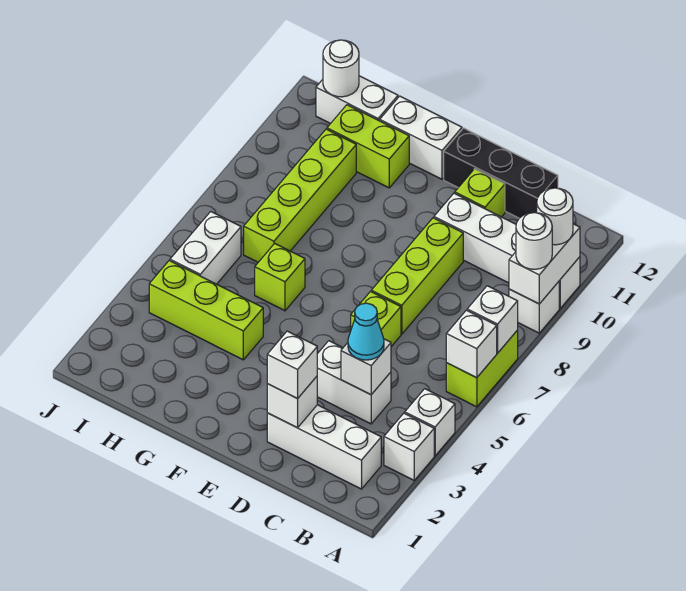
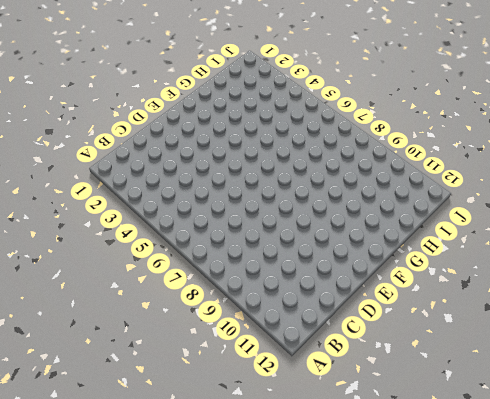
none -> white brick A3 level 1
none -> white brick A4 level 1
none -> lime brick A6:A7 level 1

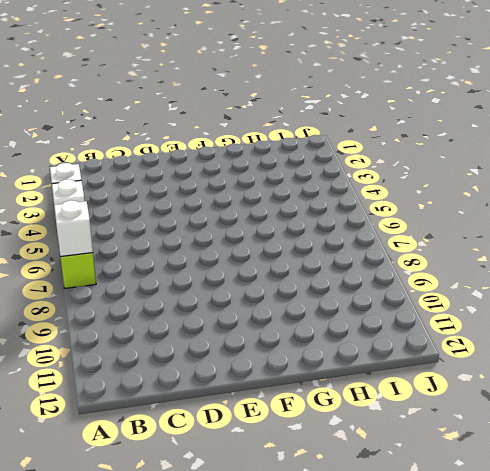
none -> white brick A9 level 1
none -> white brick A10:D10 level 1
none -> white brick B2:D2 level 1

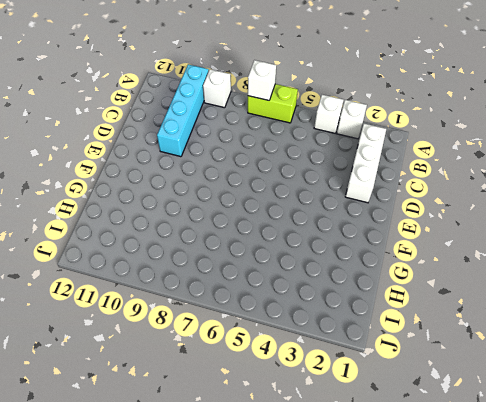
cyan brick A10:D10 level 1 -> white brick A10:D10 level 1
none -> white brick C4:D4 level 1
none -> black brick C12:E12 level 1
none -> lime brick D6 level 1

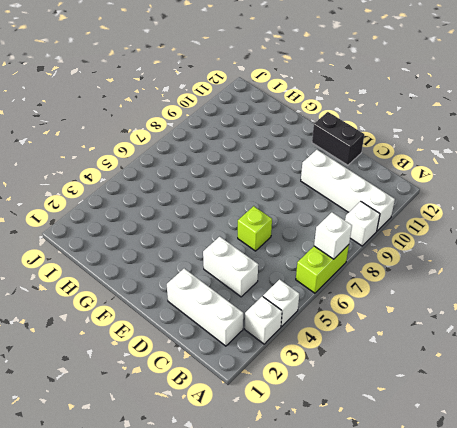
black brick D12:E12 level 1 -> black brick C12:E12 level 1
none -> lime brick D7:D9 level 1
none -> lime brick D11 level 1
none -> white brick F12:G12 level 1

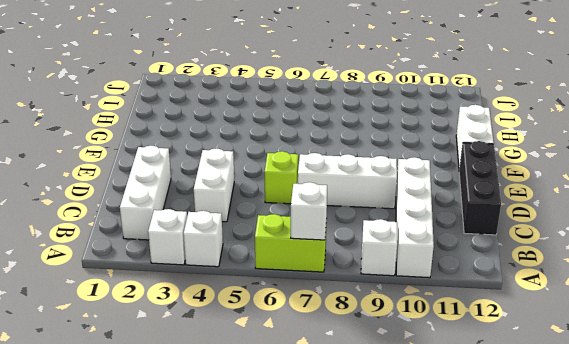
white brick D7:D9 level 1 -> lime brick D7:D9 level 1
none -> lime brick D11 level 1
none -> lime brick G4:I4 level 1
none -> lime brick G6 level 1

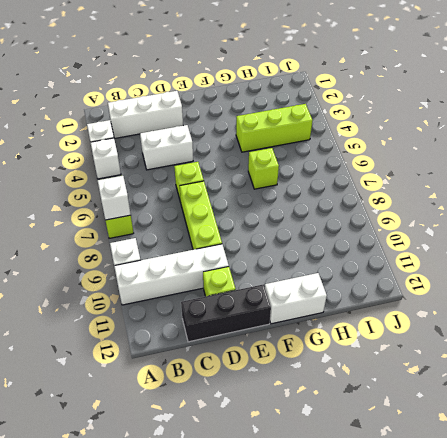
none -> lime brick G11:H11 level 1
none -> lime brick H7:H10 level 1
none -> white brick H12:I12 level 1

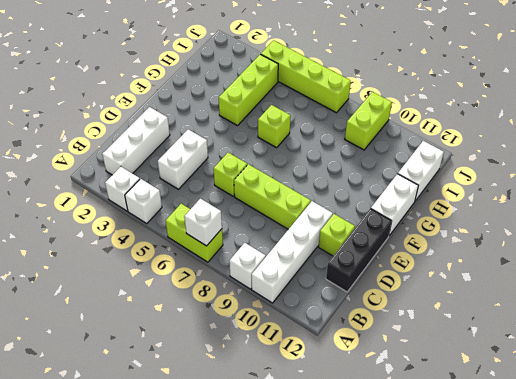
lime brick I9:J9 level 1 -> lime brick G11:H11 level 1
lime brick J4:J7 level 1 -> lime brick H7:H10 level 1
none -> white brick I5:I6 level 1
none -> white brick A6 level 2
none -> white brick A9:A10 level 2

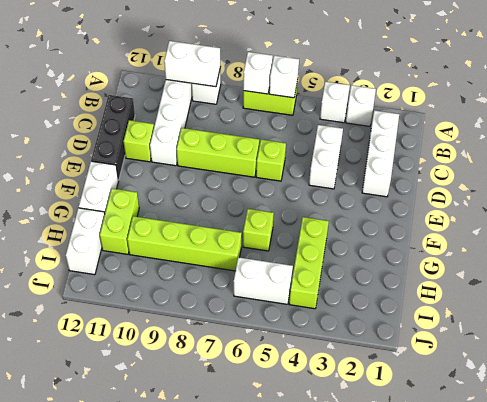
none -> white brick C4 level 2
none -> white brick D2 level 2
none -> white round brick I12 level 2

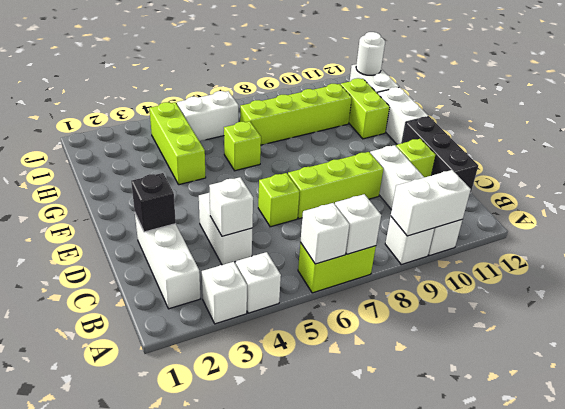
black brick D2 level 2 -> white brick D2 level 2
none -> white round brick A9 level 3
none -> white round brick A10 level 3
none -> cyan cone C4 level 3

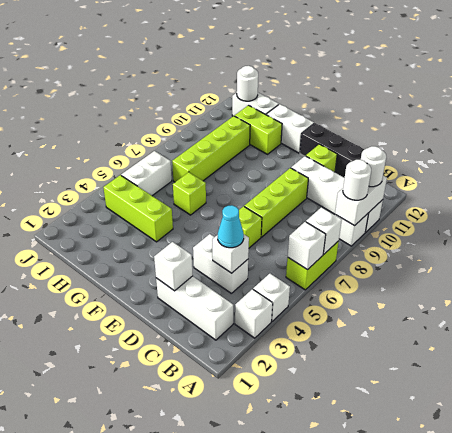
none -> white brick D2 level 3

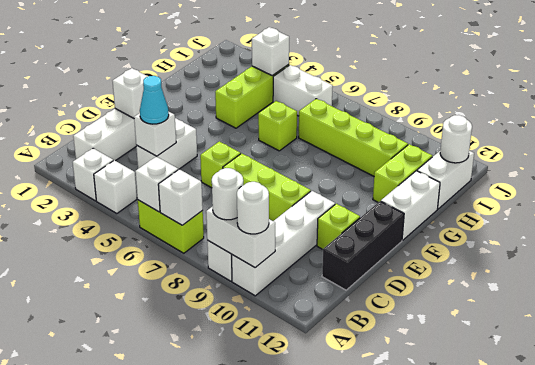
white brick I4 level 2 -> white brick D2 level 3

